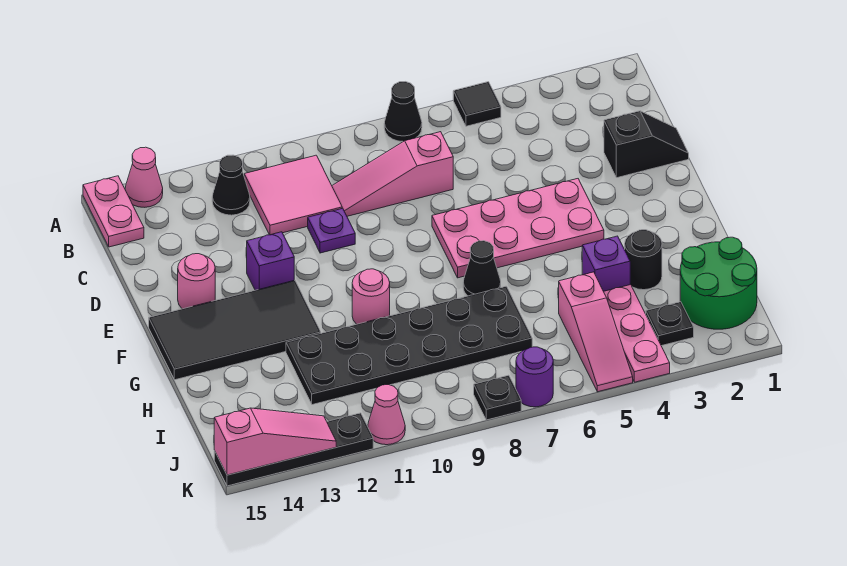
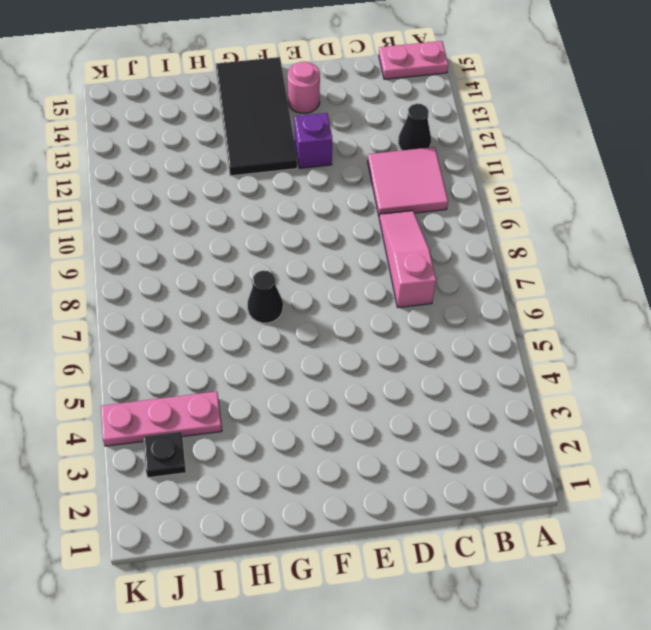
none -> black tile A5 level 1
none -> black cone A7 level 1
none -> pink cone A14 level 1

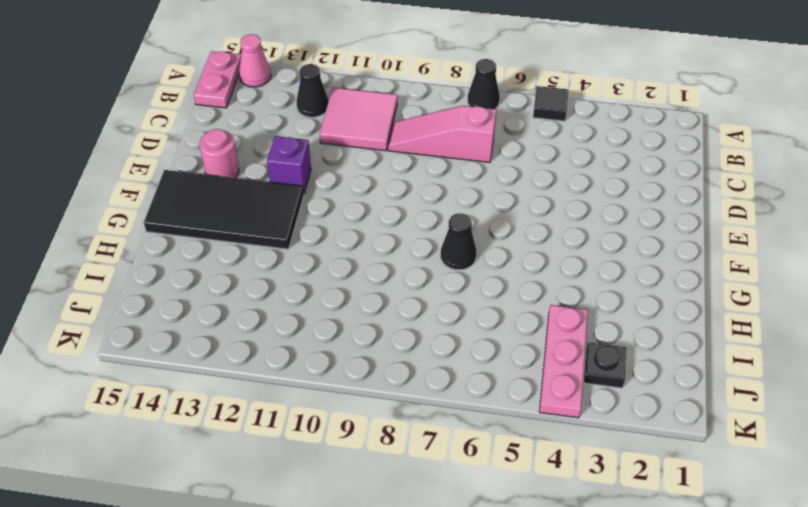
none -> black slope D1:D2 level 1 top 2
none -> purple plate D10 level 1
none -> pink plate E4:F7 level 1

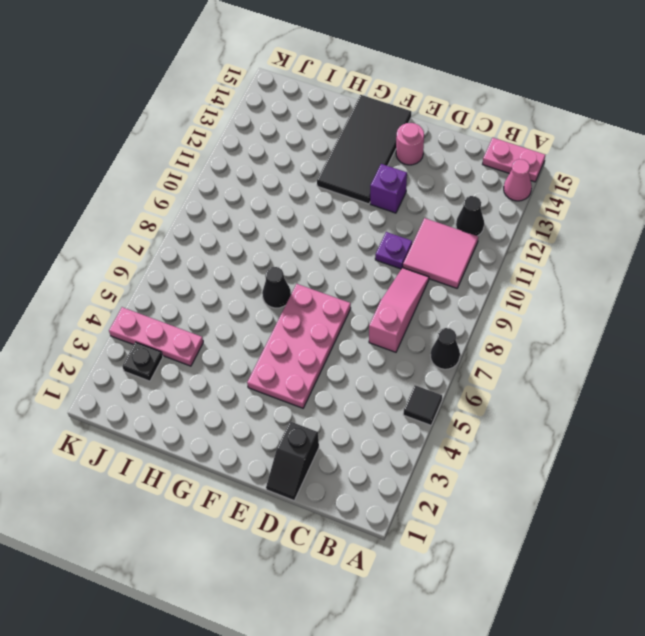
none -> pink round brick G10 level 1
none -> black round brick H3 level 1
none -> purple brick H4 level 1

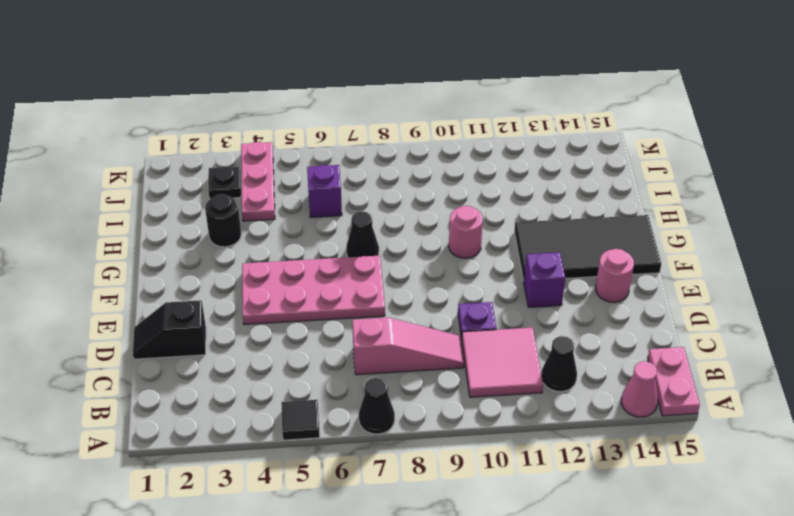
purple brick I6 level 1 -> purple brick H4 level 1
none -> black plate H7:I12 level 1
none -> green round brick I1:J2 level 1
none -> pink slope I5:K5 level 1 top I

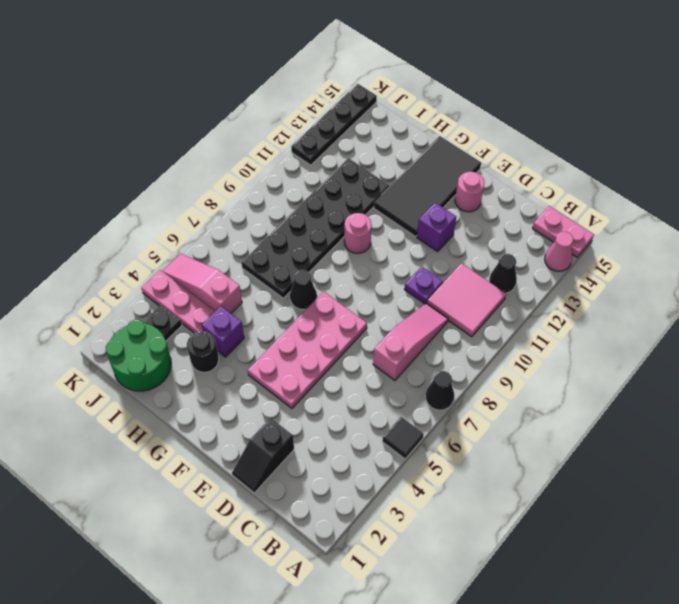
none -> purple round brick K7 level 1
none -> black plate K8 level 1
none -> pink cone K11 level 1

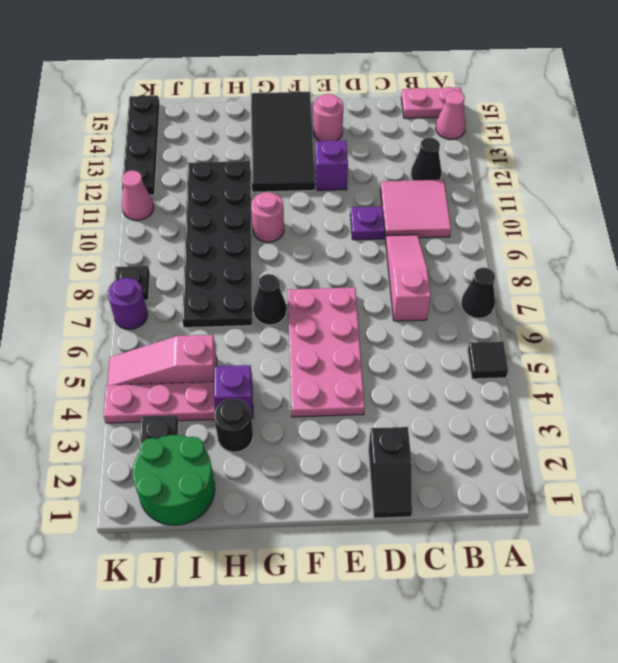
none -> pink slope K13:K15 level 2 top 15

